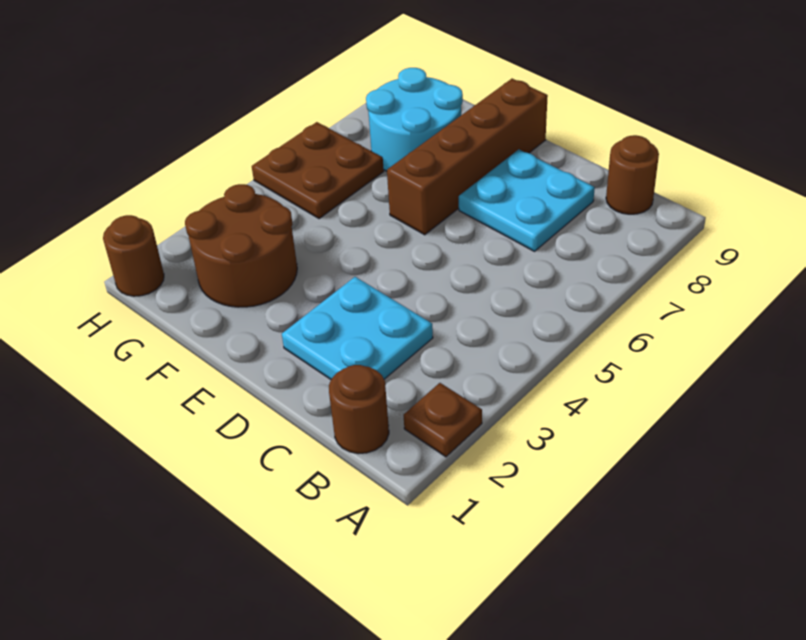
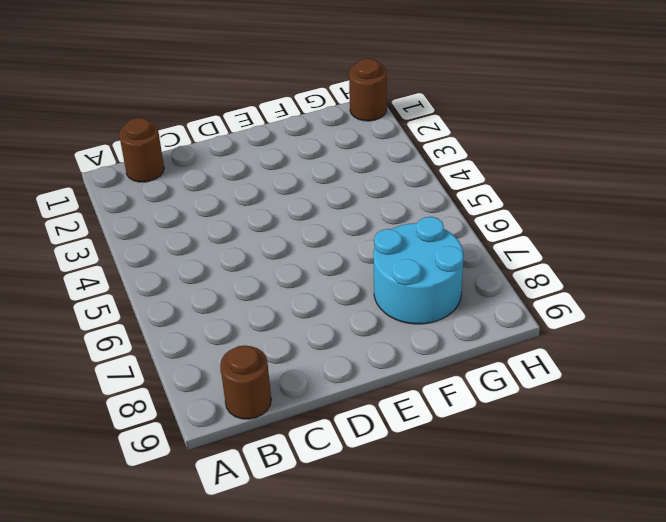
none -> brown plate A2 level 1
none -> cyan plate C2:D3 level 1

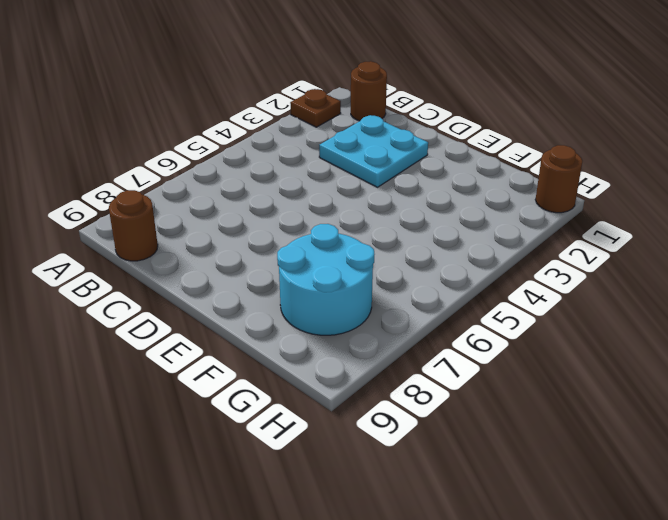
none -> cyan plate C7:D8 level 1
none -> brown brick E6:E9 level 1

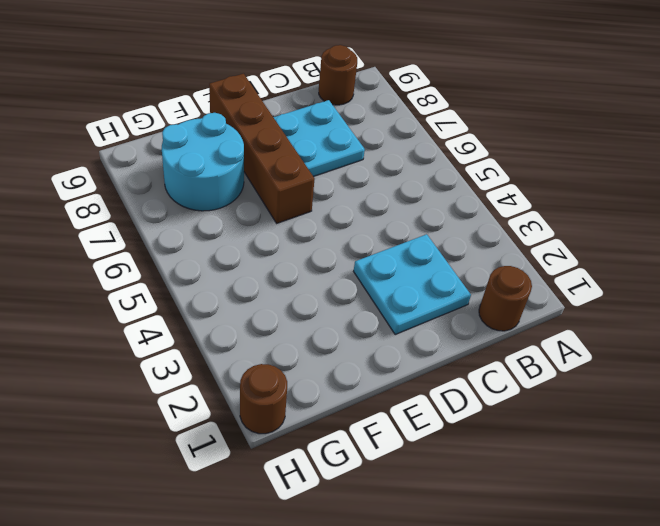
none -> brown plate A2 level 1
none -> brown round brick F2:G3 level 1

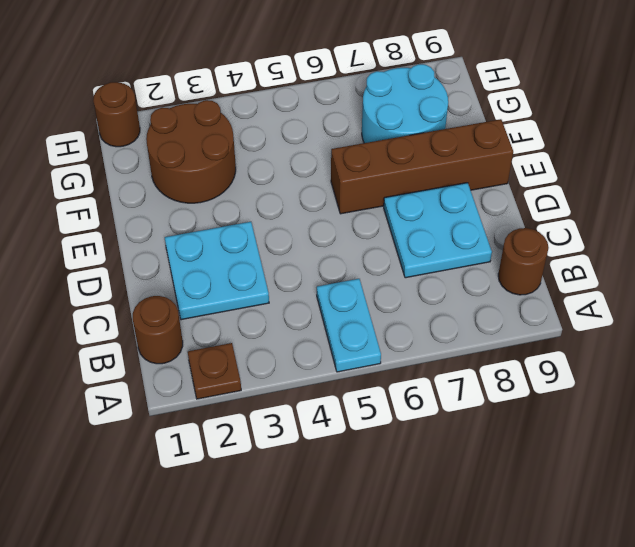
cyan plate A5:B5 level 1 -> none
none -> brown plate G5:H6 level 1

